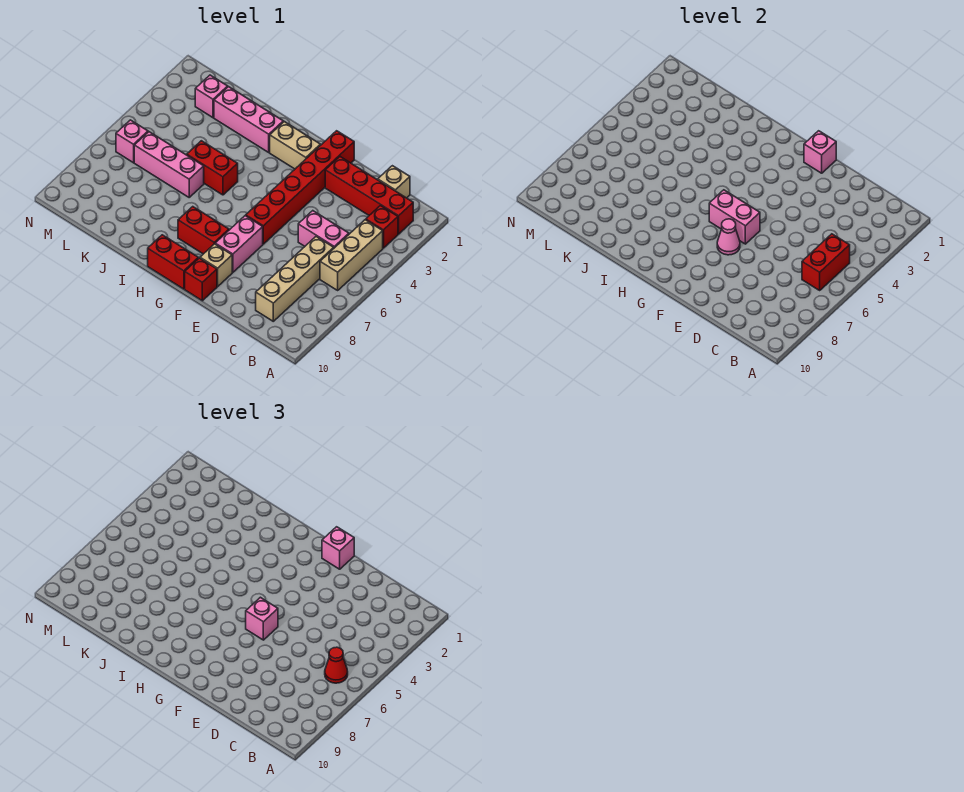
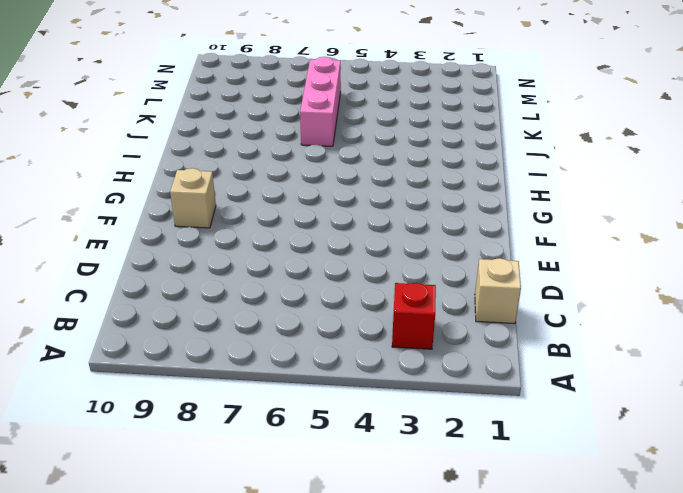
none -> red brick B2:E2 level 1
none -> tan brick B4:B6 level 1
none -> pink brick C5:D5 level 1

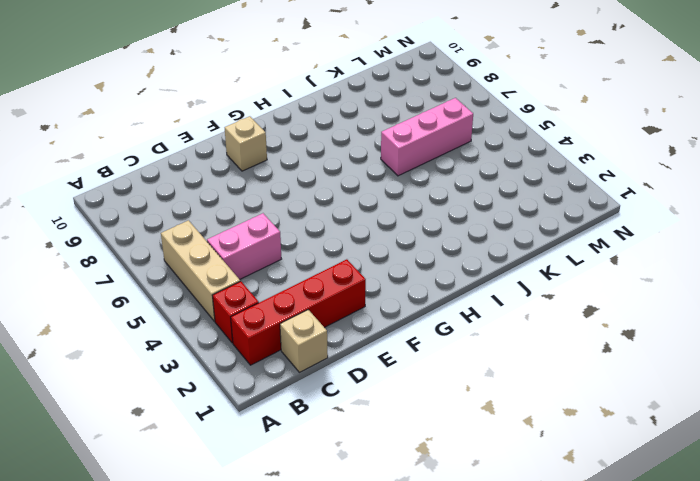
none -> tan brick C6:C9 level 1
none -> red brick F1:F6 level 1
none -> pink brick F7:F8 level 1

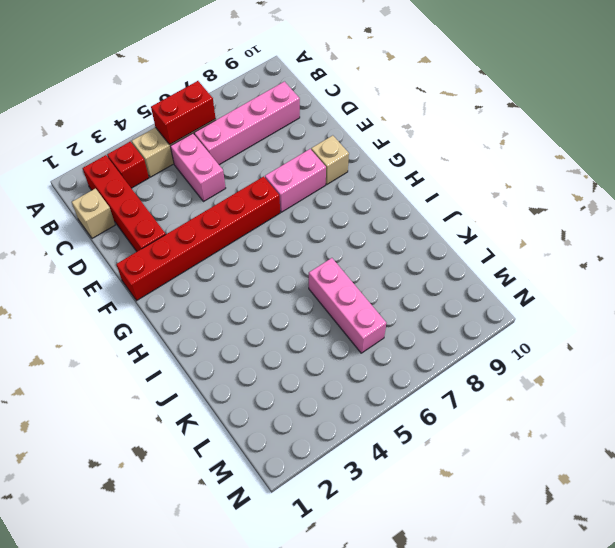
pink brick C6:C9 level 1 -> tan brick C6:C9 level 1
none -> red brick F10 level 1
none -> tan brick G2:H2 level 1
none -> red brick G8:H8 level 1

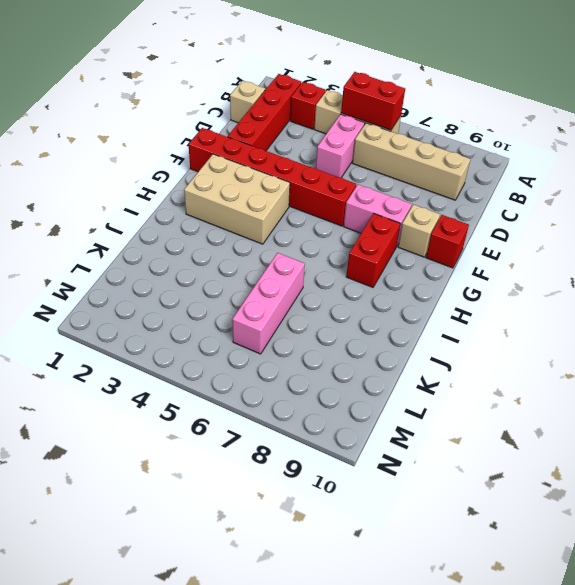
tan brick G2:H4 level 1 -> tan brick G2:H2 level 1
none -> red brick G10:H10 level 1
none -> pink brick I2:K2 level 1
none -> red brick I5:J5 level 1

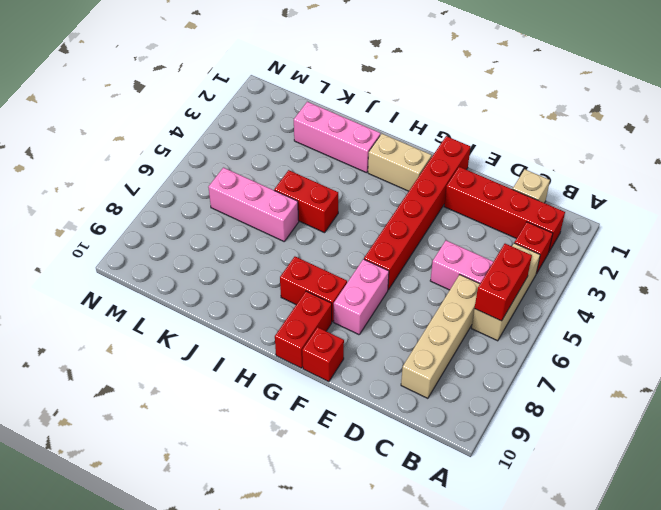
red brick G9:G10 level 1 -> red brick G10:H10 level 1
none -> tan brick F9 level 1
none -> pink brick L2 level 1
none -> pink brick M6 level 1

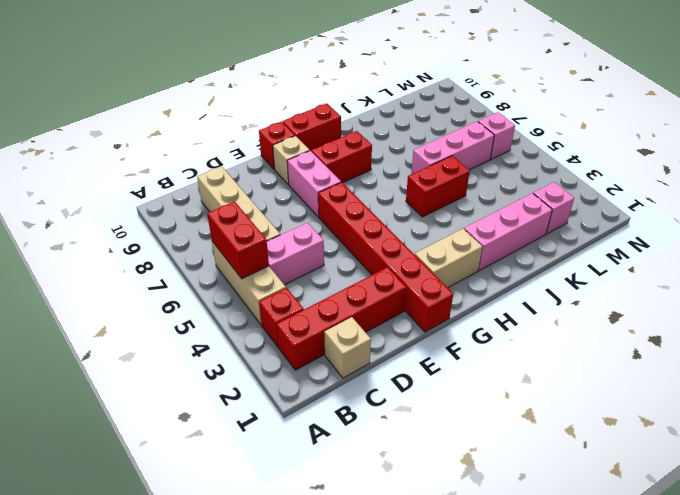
none -> pink brick F1 level 2
none -> pink brick F6:G6 level 2
none -> pink cone F7 level 2

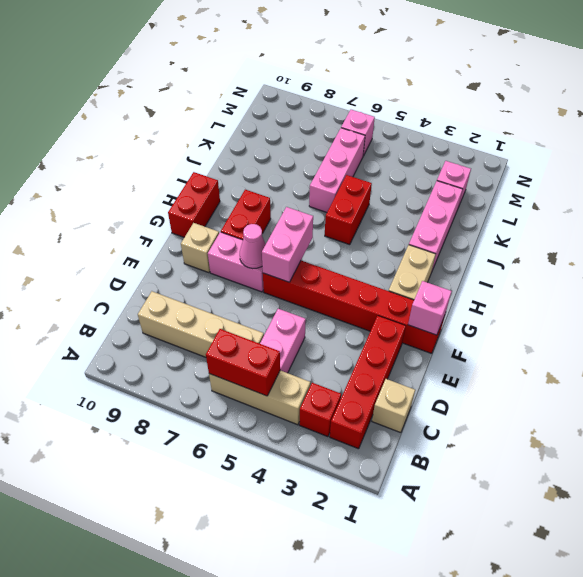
none -> red brick F10 level 1
none -> red cone B6 level 3
none -> pink brick F1 level 3

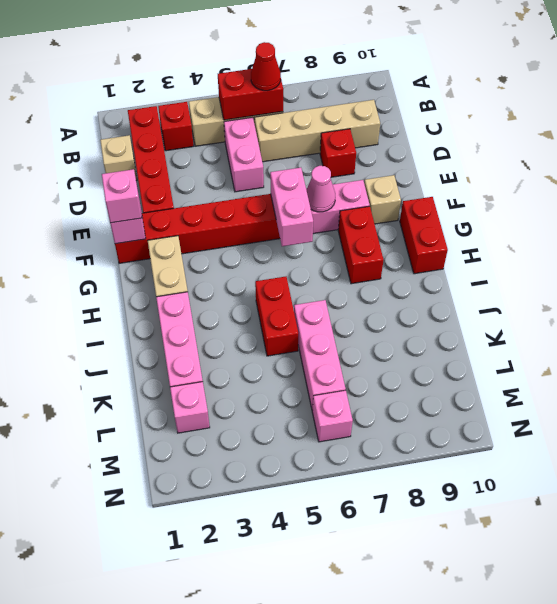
red brick D8 level 1 -> red brick F10 level 1
none -> pink brick F6 level 3

